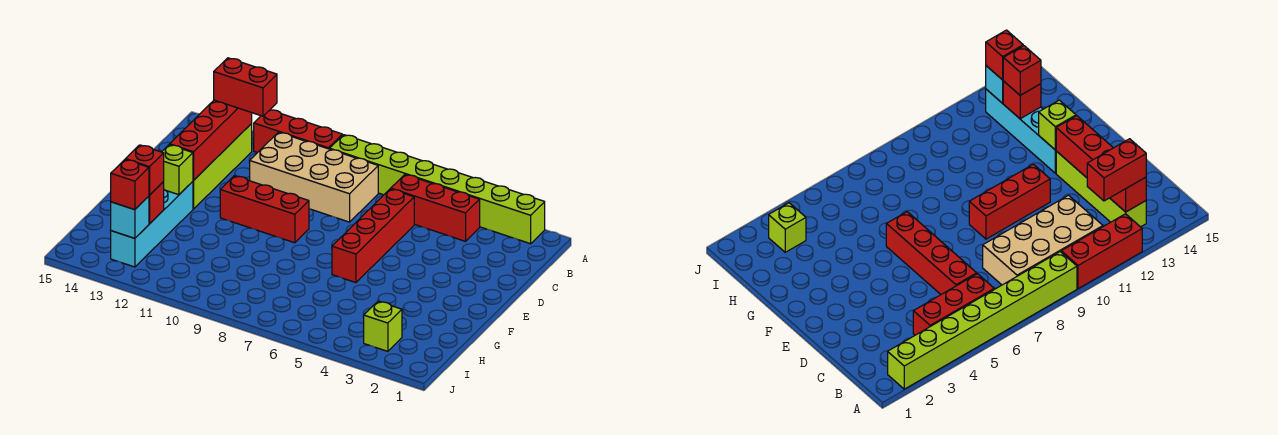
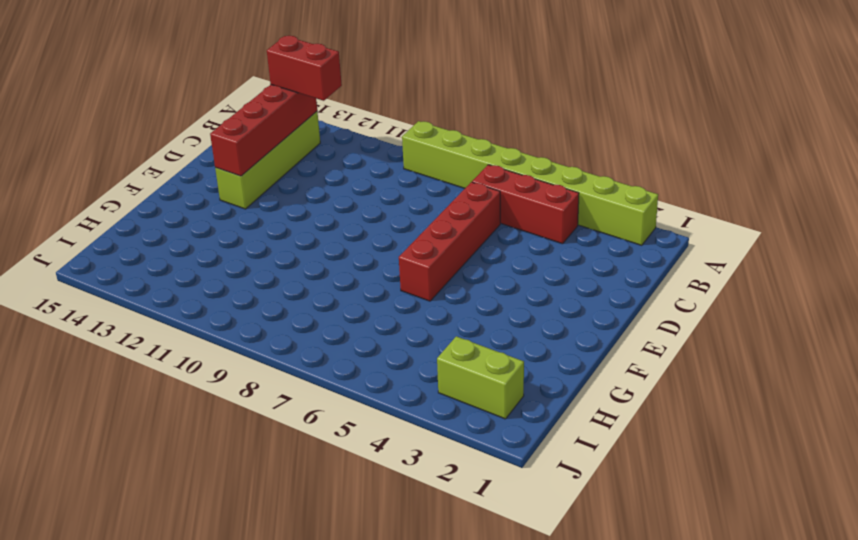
lime brick I2:I3 level 1 -> lime brick I3 level 1
none -> red brick A10:A12 level 1
none -> tan brick B8:C11 level 1
none -> red brick E9:E11 level 1

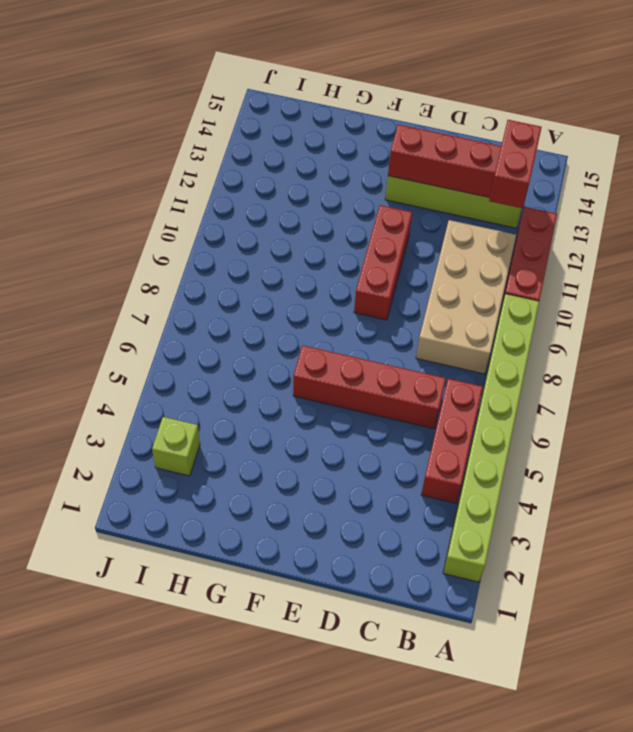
none -> cyan brick F13:I13 level 1
none -> lime brick F13 level 2
none -> red brick H13 level 2

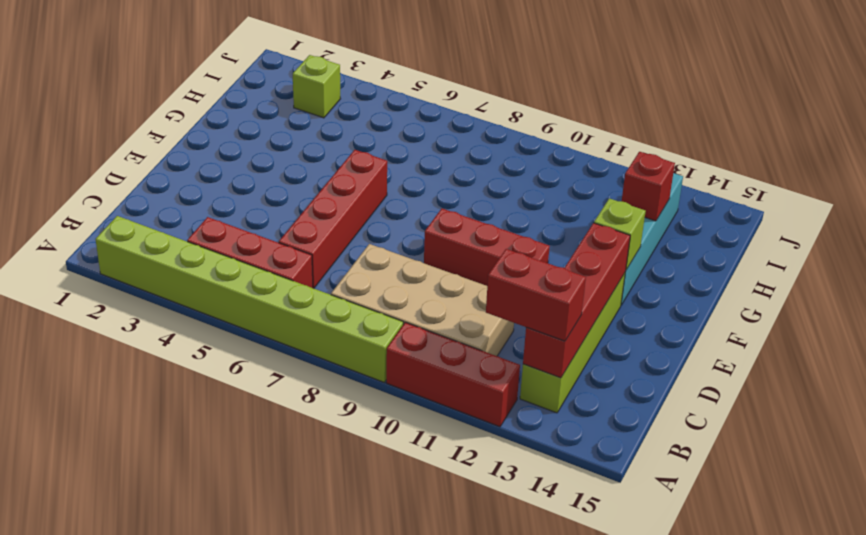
none -> cyan brick I13 level 2
none -> red brick H13 level 3
none -> red brick I13 level 3

